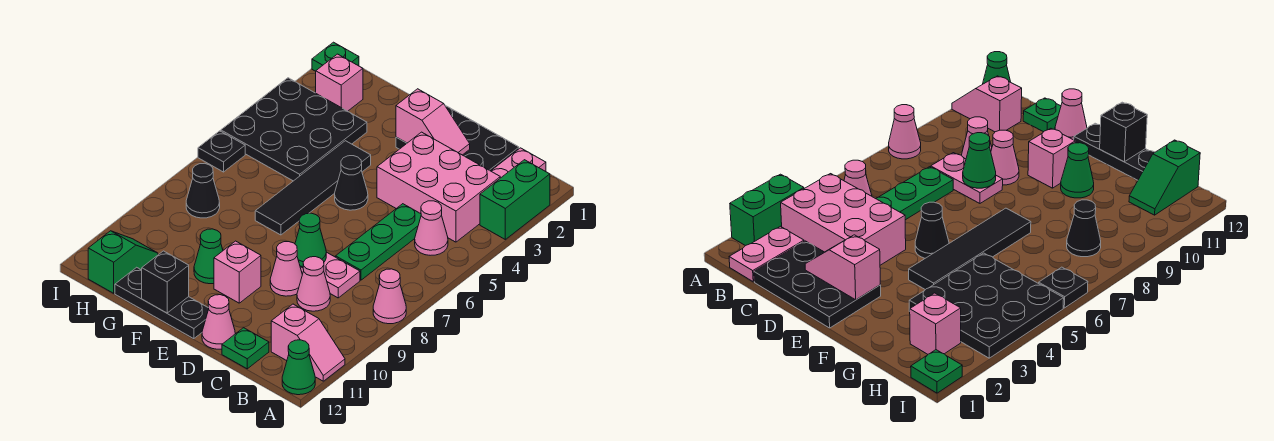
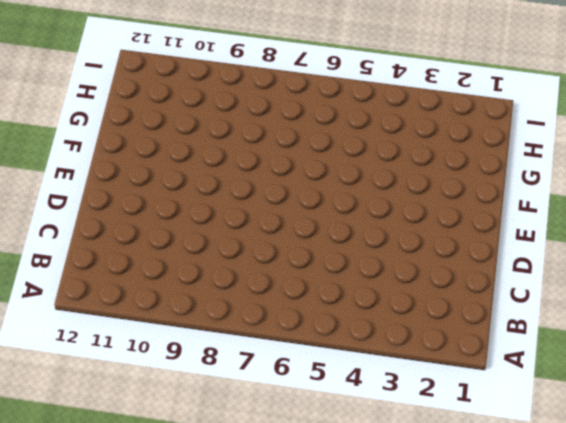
none -> green brick A2:A3 level 1
none -> pink cone A8 level 1
none -> pink slope A11:B11 level 1 top B

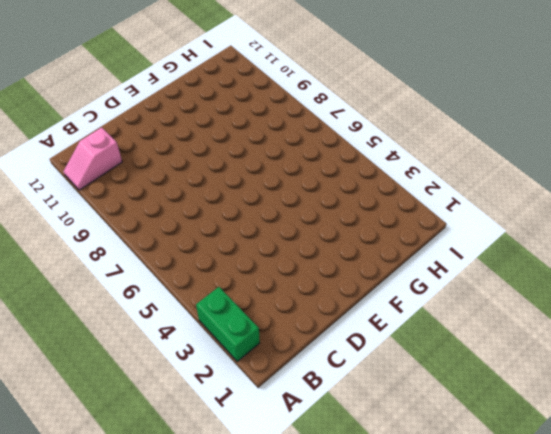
none -> pink cone A8 level 1
none -> green cone A12 level 1
none -> pink plate B1:B2 level 1

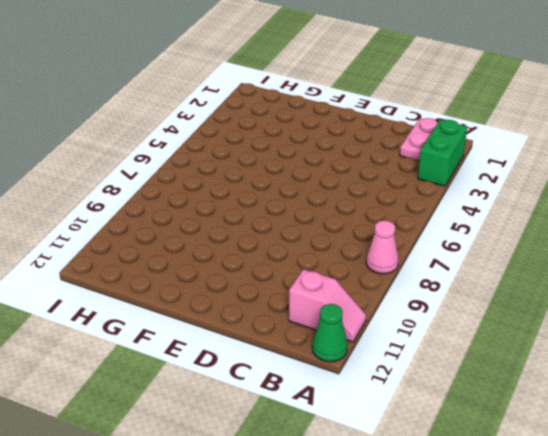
none -> pink brick B3:D4 level 1
none -> pink cone B5 level 1
none -> black plate C1:E2 level 1

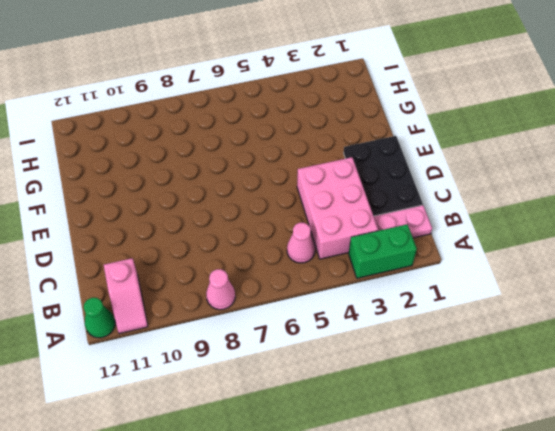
none -> green plate C5:C7 level 1
none -> pink plate C8:D8 level 1
none -> pink cone C9 level 1

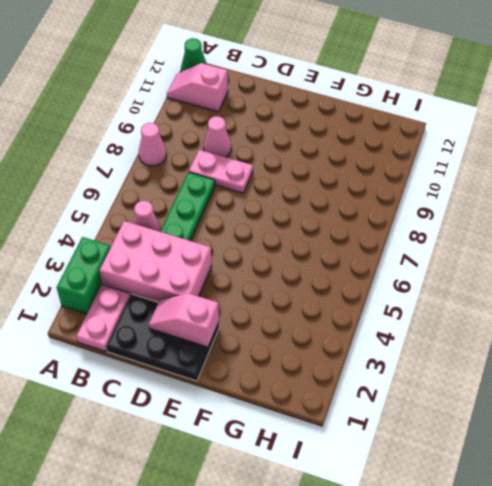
none -> green plate C12 level 1
none -> pink cone D9 level 1
none -> pink cone D12 level 1

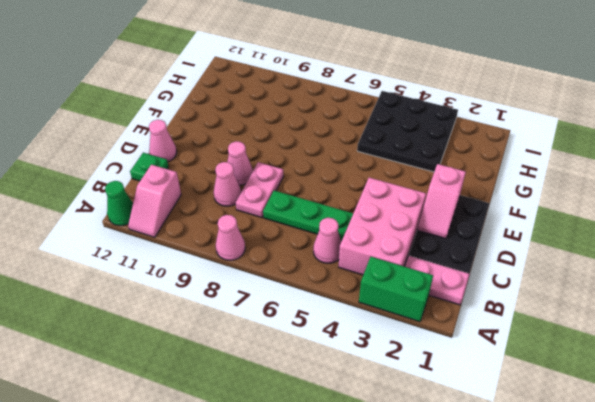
none -> black cone E5 level 1
none -> pink brick E10 level 1
none -> black plate E12:G12 level 1

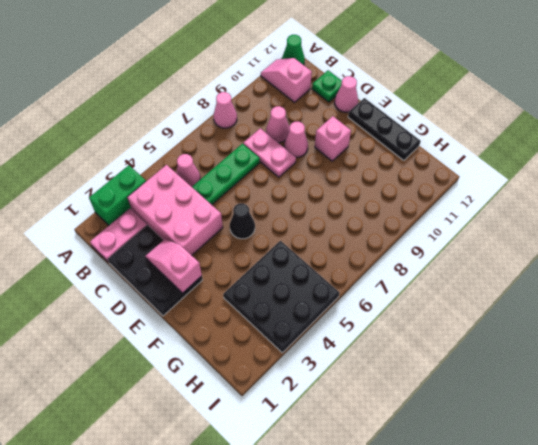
none -> black tile F4:F7 level 1
none -> green cone F10 level 1
none -> pink brick H2 level 1

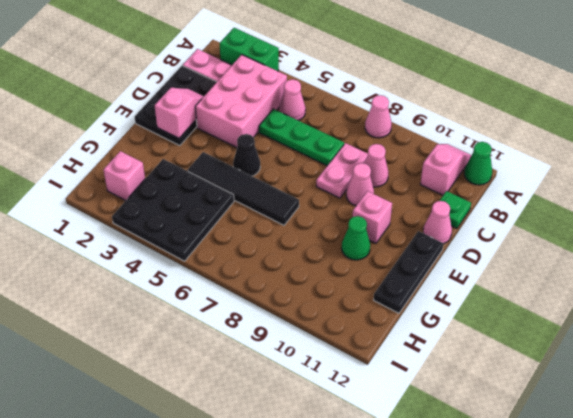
none -> black cone H8 level 1
none -> green slope H11:H12 level 1 top 12
none -> green plate I1 level 1

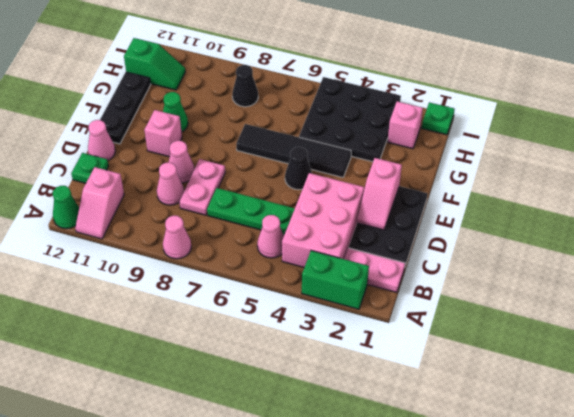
none -> black plate I6 level 1
none -> green cone D8 level 2
none -> black brick F12 level 2

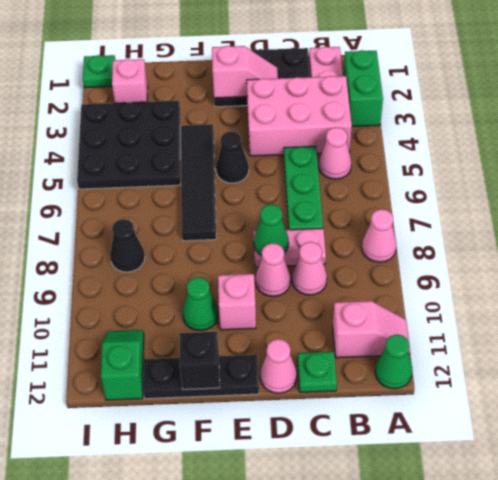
none -> black plate I6 level 1

